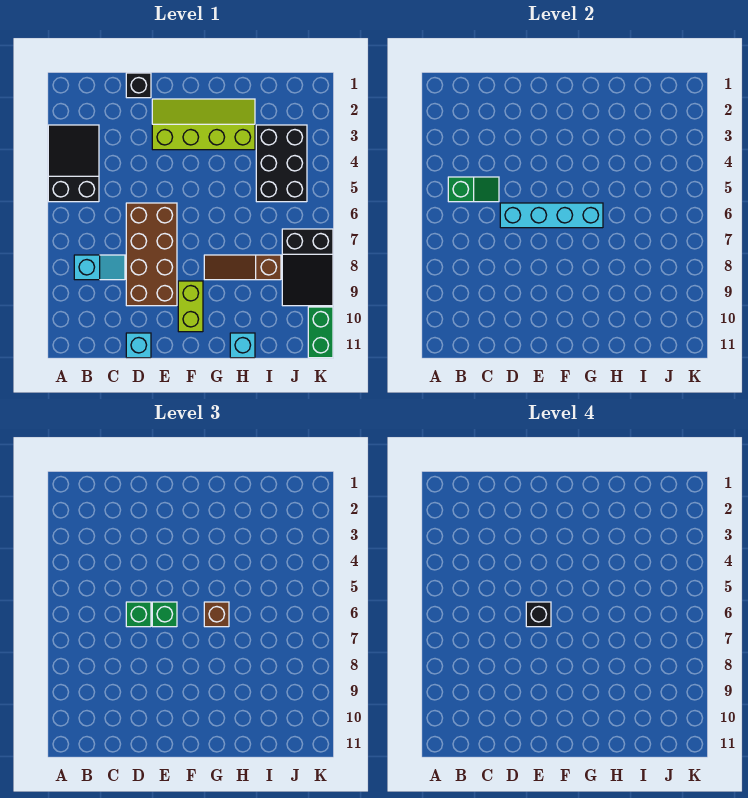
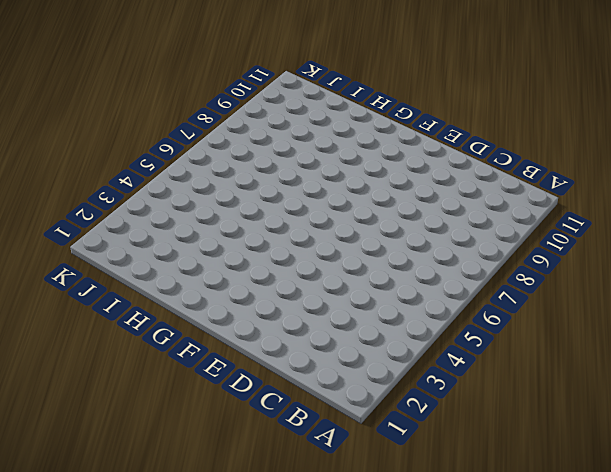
none -> black slope A3:B5 level 1 top 5
none -> cyan slope B8:C8 level 1 top B
none -> black brick D1 level 1

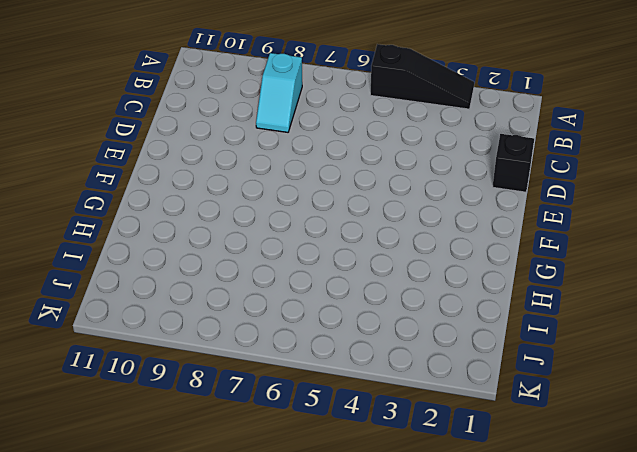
black slope A3:A5 level 1 top 5 -> black slope A3:B5 level 1 top 5
none -> brown brick D6:E9 level 1
none -> cyan brick D11 level 1
none -> lime slope E2:H3 level 1 top 3

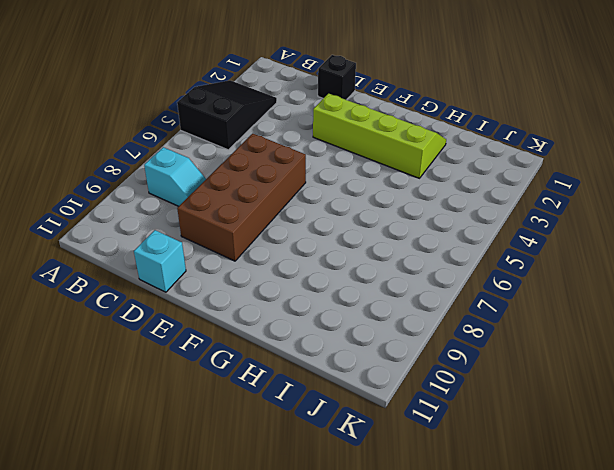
none -> lime brick F9:F10 level 1
none -> brown slope G8:I8 level 1 top I
none -> cyan brick H11 level 1

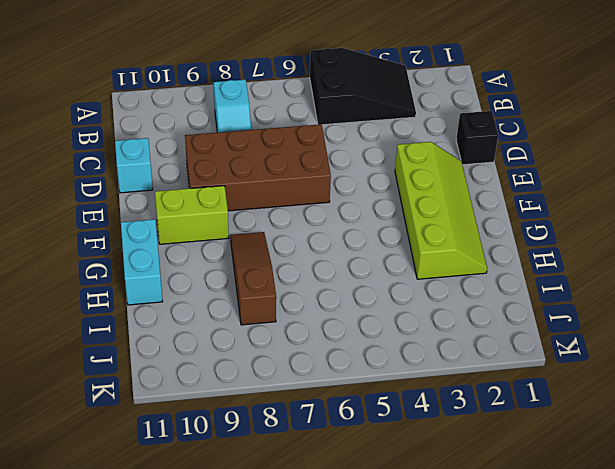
cyan brick G11:H11 level 1 -> cyan brick H11 level 1
none -> black brick I3:J5 level 1
none -> black slope J7:K9 level 1 top 7
none -> green brick K10:K11 level 1

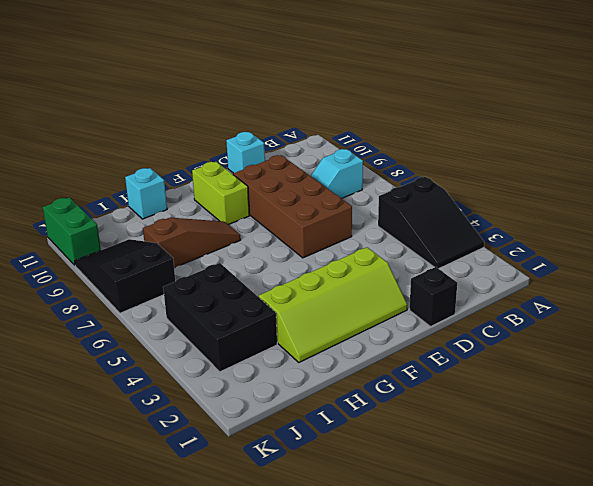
none -> green slope B5:C5 level 2 top B
none -> cyan brick D6:G6 level 2
none -> green brick D6 level 3

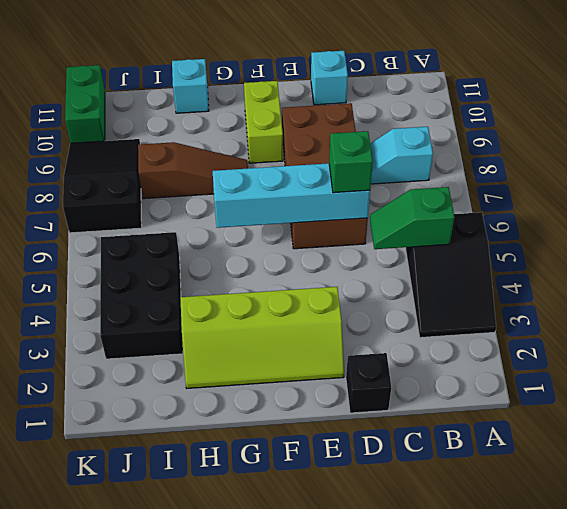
none -> green brick E6 level 3
none -> brown brick G6 level 3
none -> black brick E6 level 4

